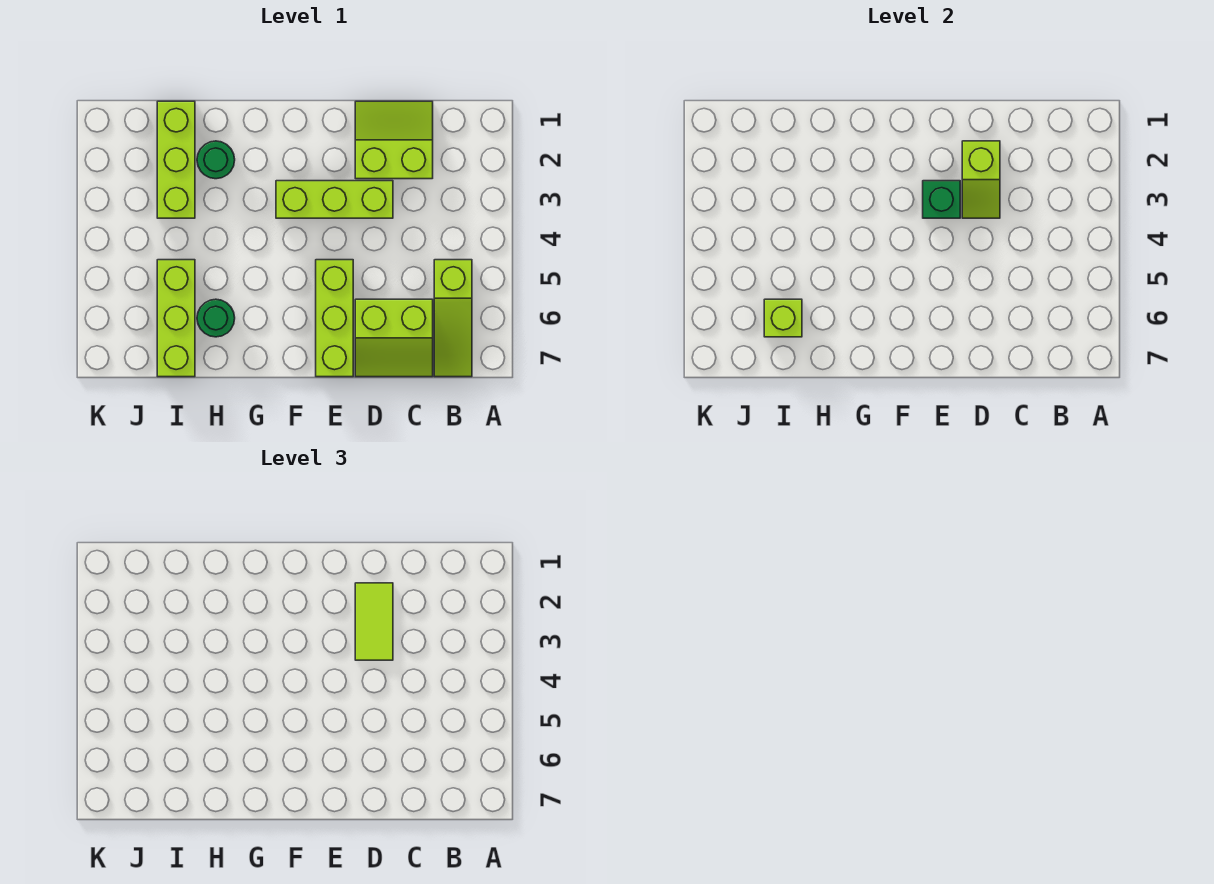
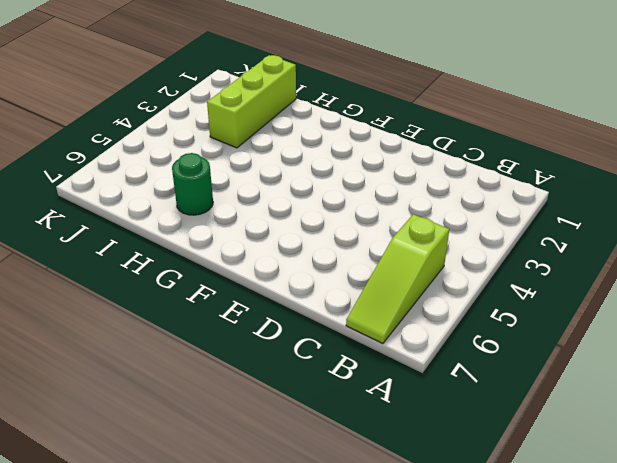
none -> lime slope C1:D2 level 1 top 2
none -> lime slope C6:D7 level 1 top 6
none -> lime brick D3:F3 level 1

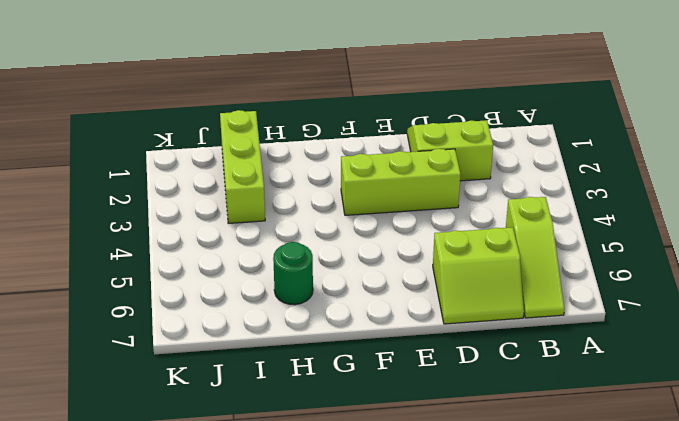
none -> lime brick E5:E7 level 1
none -> green round brick H2 level 1
none -> lime brick I5:I7 level 1

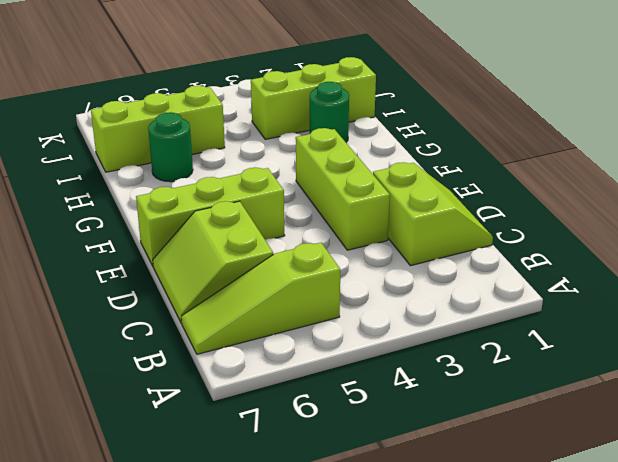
none -> lime slope D2:D3 level 2 top 2
none -> green brick E3 level 2
none -> lime brick I6 level 2

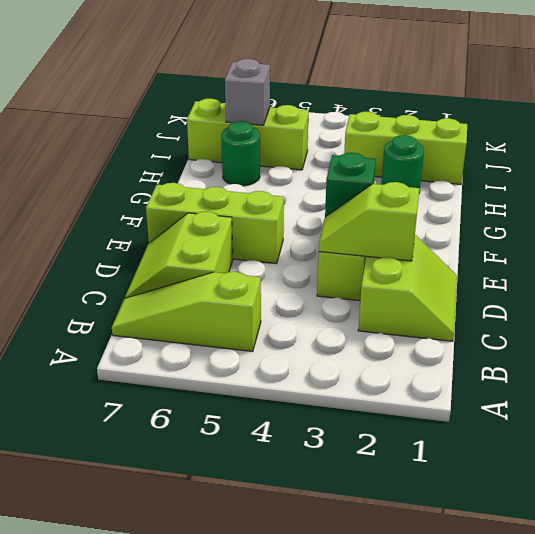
grey brick I6 level 2 -> lime brick I6 level 2
none -> lime tile D2:D3 level 3

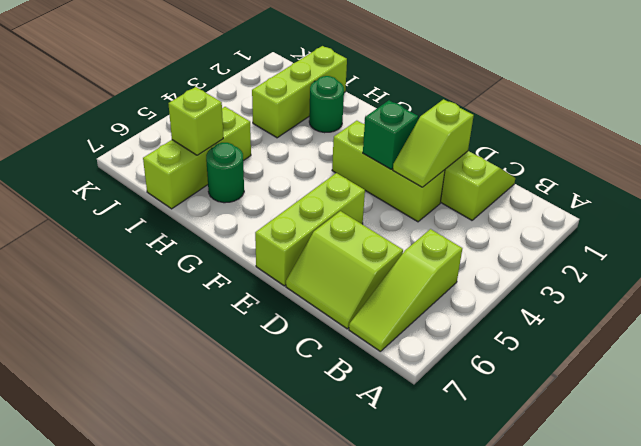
none -> lime tile D2:D3 level 3

